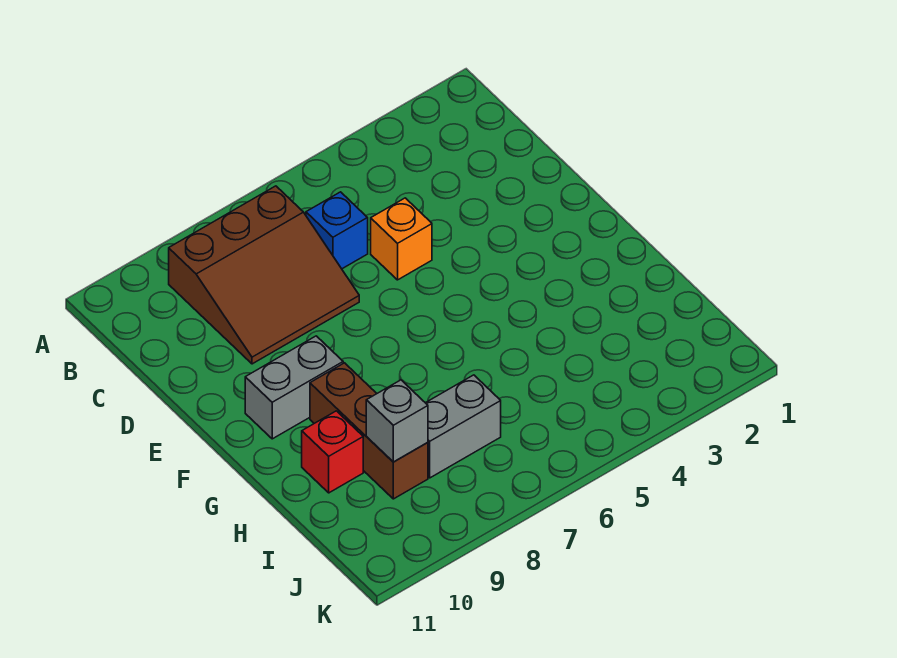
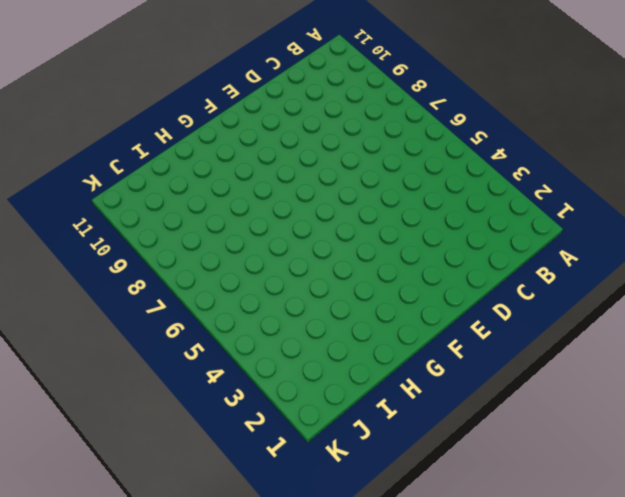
none -> brown slope B7:D9 level 1 top B
none -> blue brick C6 level 1

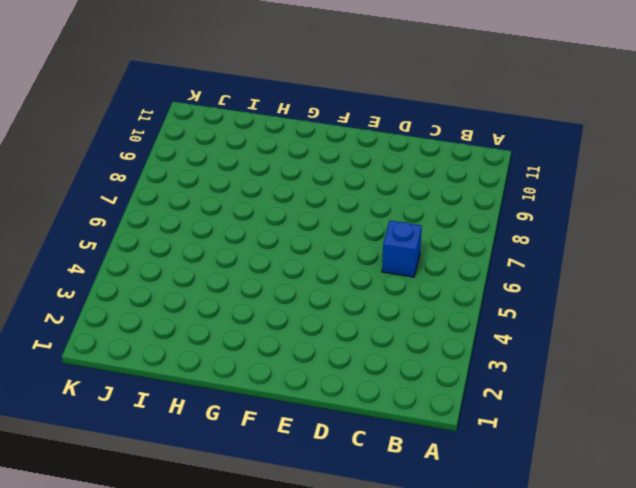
none -> brown slope B7:D9 level 1 top B
none -> orange brick D5 level 1

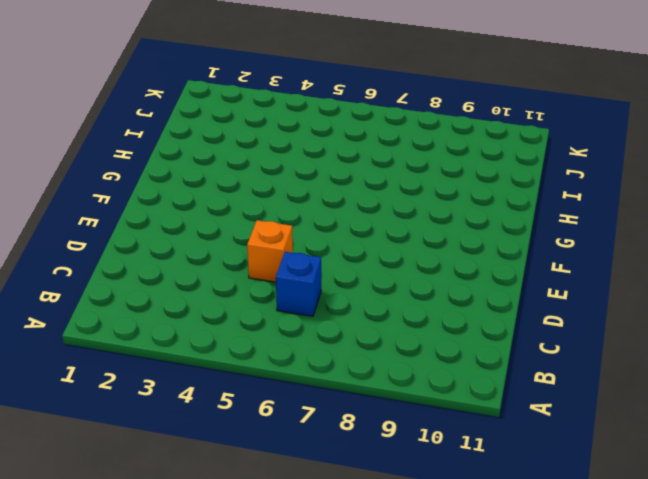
none -> brown slope B7:D9 level 1 top B
none -> grey brick F9:F10 level 1

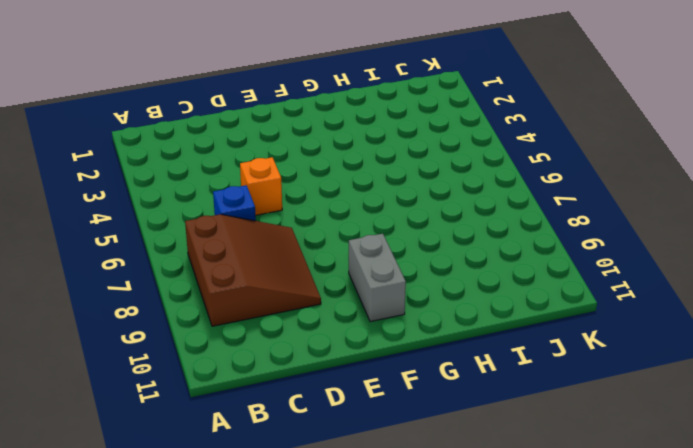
none -> brown brick G9:I9 level 1
none -> red brick H10 level 1

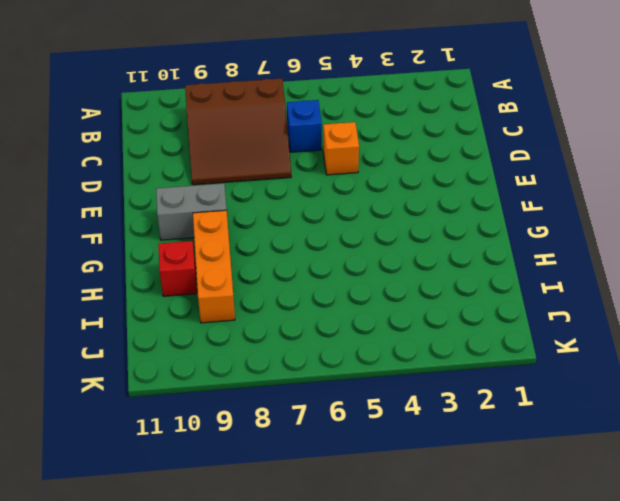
orange brick G9:I9 level 1 -> brown brick G9:I9 level 1
none -> grey brick I7:I8 level 1
none -> grey brick I9 level 2

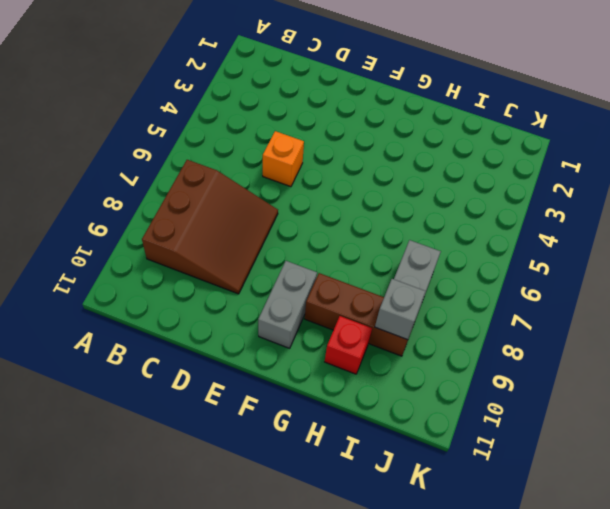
none -> blue brick C6 level 1

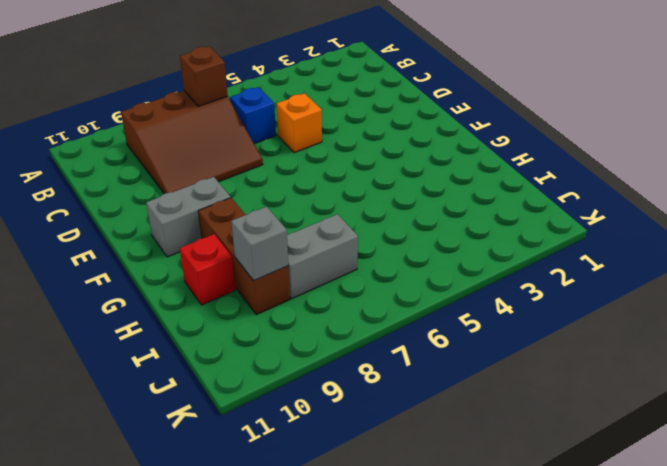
brown brick B7 level 2 -> none

